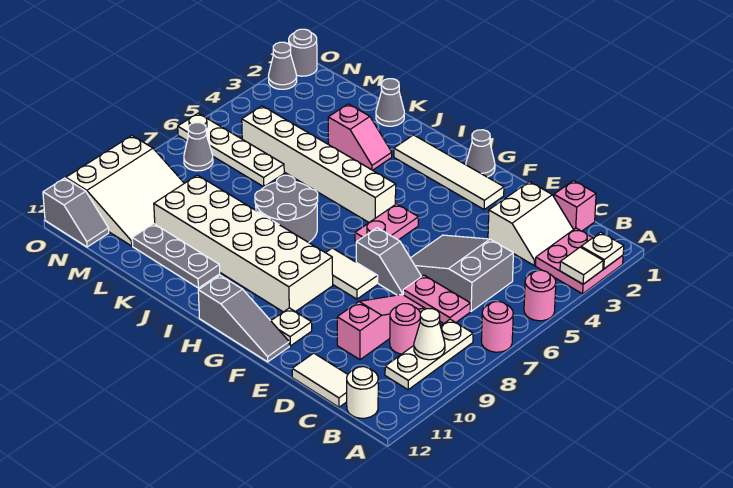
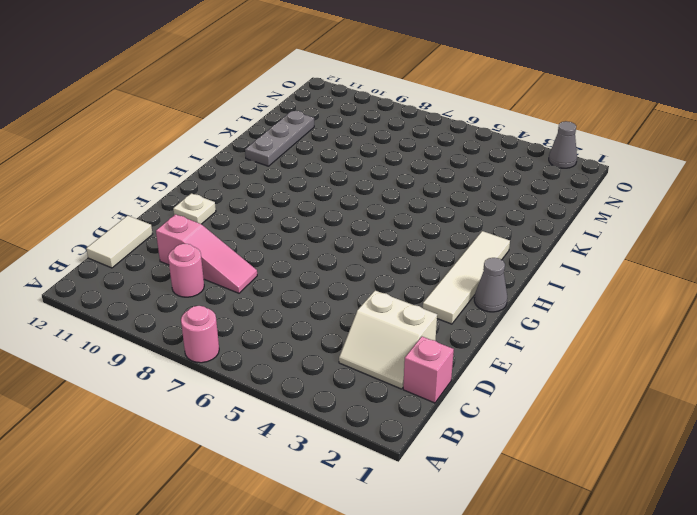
none -> pink plate A2:B3 level 1
none -> pink round brick A5 level 1
none -> white plate B8:B10 level 1
none -> white round brick B12 level 1

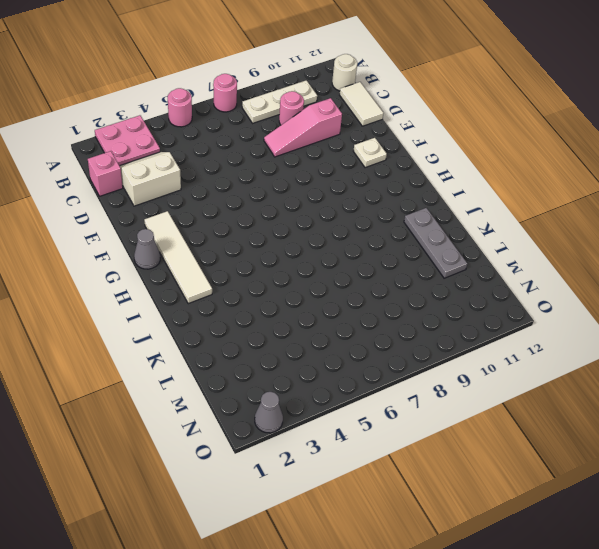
none -> grey slope C5:E6 level 1 top C
none -> pink plate C7:D7 level 1
none -> grey slope E7:F7 level 1 top F
none -> white tile F8:G8 level 1

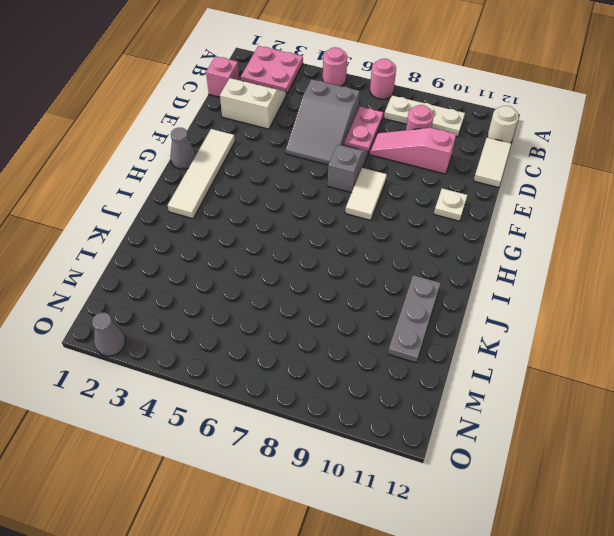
none -> grey slope F12:H12 level 1 top H
none -> pink plate G5:G6 level 1
none -> white brick G9:L10 level 1
none -> white brick H5:M5 level 1

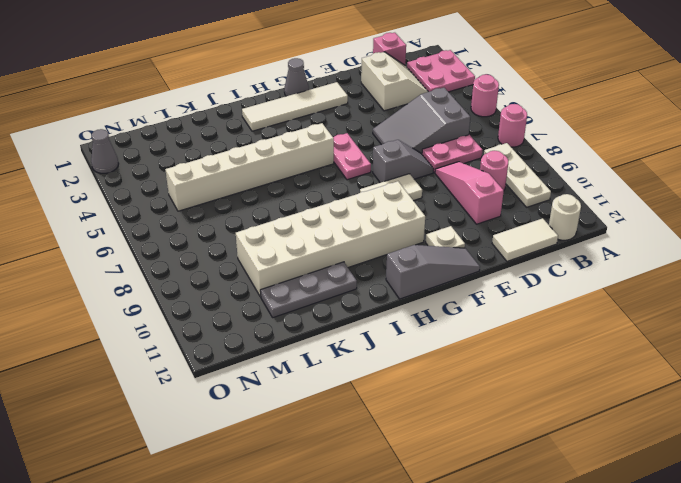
none -> grey round brick I7:J8 level 1
none -> pink slope J3:K3 level 1 top K
none -> grey cone K1 level 1
none -> white plate L6:O6 level 1

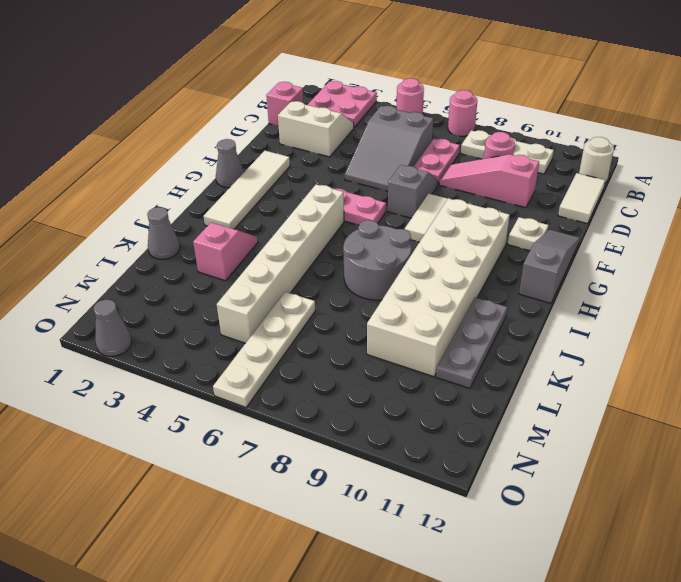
none -> white slope M9:O11 level 1 top O
none -> grey cone N7 level 1
none -> grey slope N12:O12 level 1 top O
none -> grey round brick O1 level 1

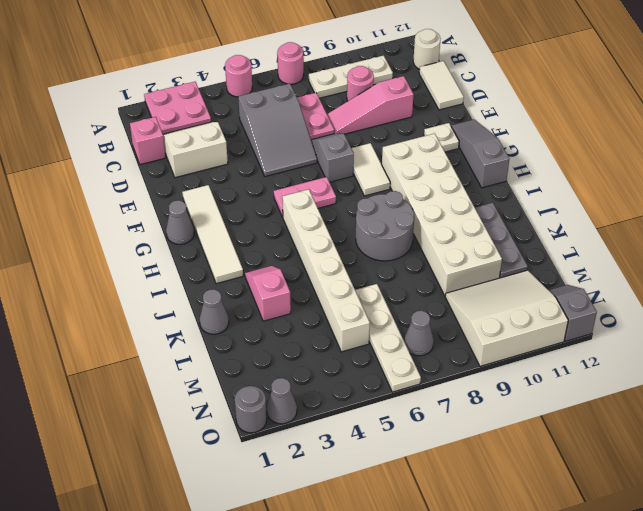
none -> white plate A2 level 2
none -> white tile A3 level 2
none -> white cone B9 level 2

